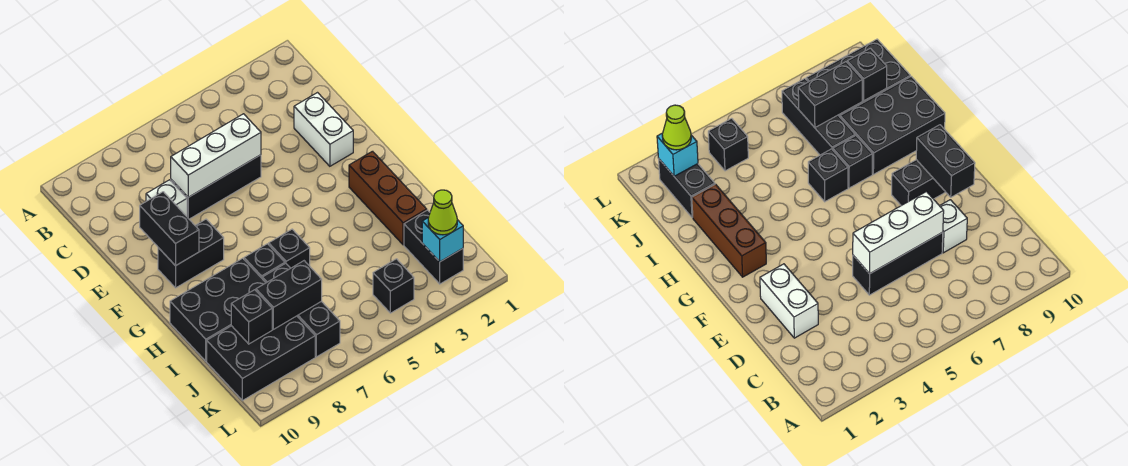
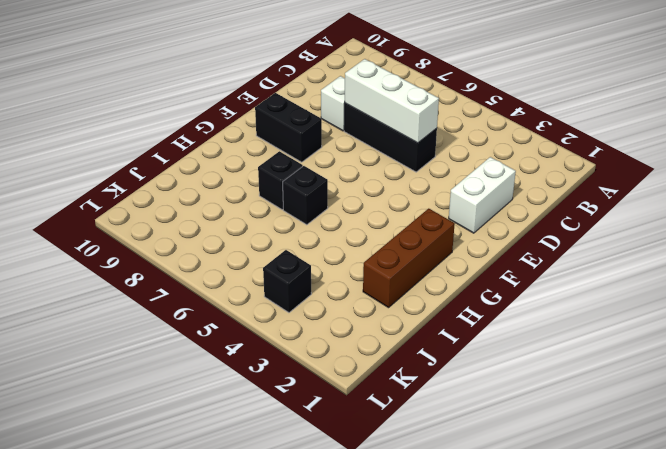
none -> black brick H8:I10 level 1
none -> black brick I7:K7 level 1
none -> black brick J2:K2 level 1

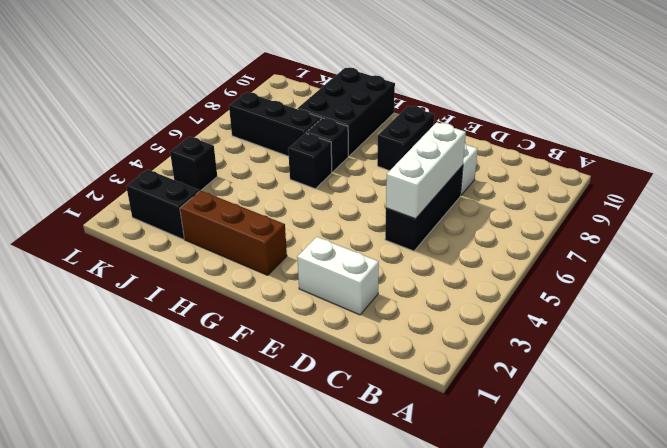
none -> black brick J8:K10 level 1
none -> black brick E9:F9 level 2
none -> black brick J7:J8 level 2

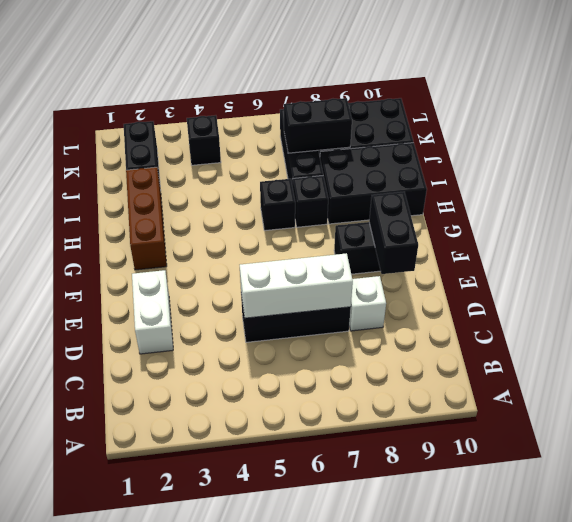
none -> black brick J9 level 2
none -> cyan brick K2 level 2
none -> lime cone K2 level 3

